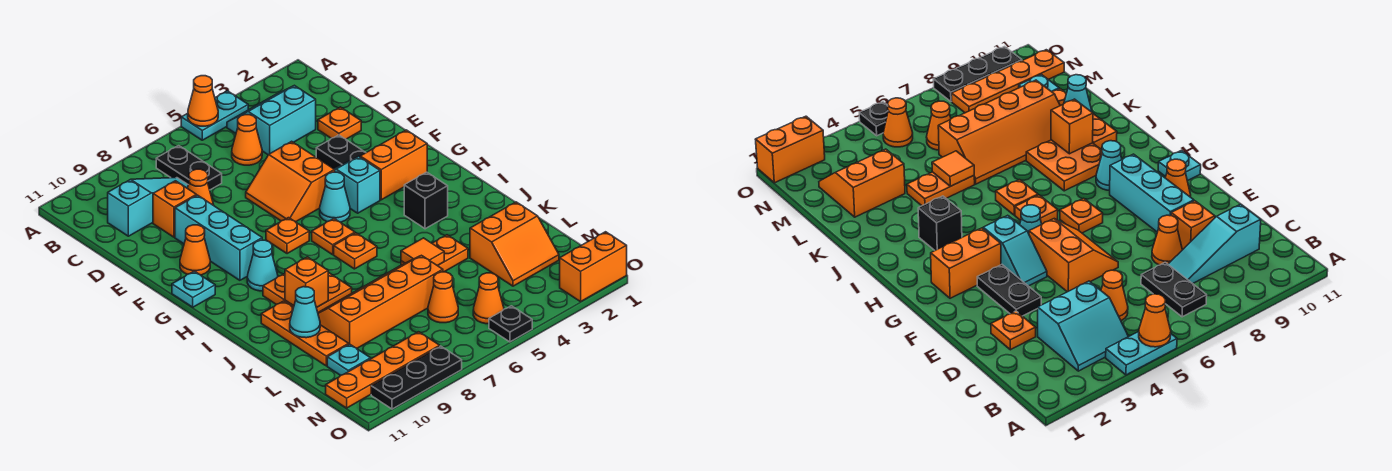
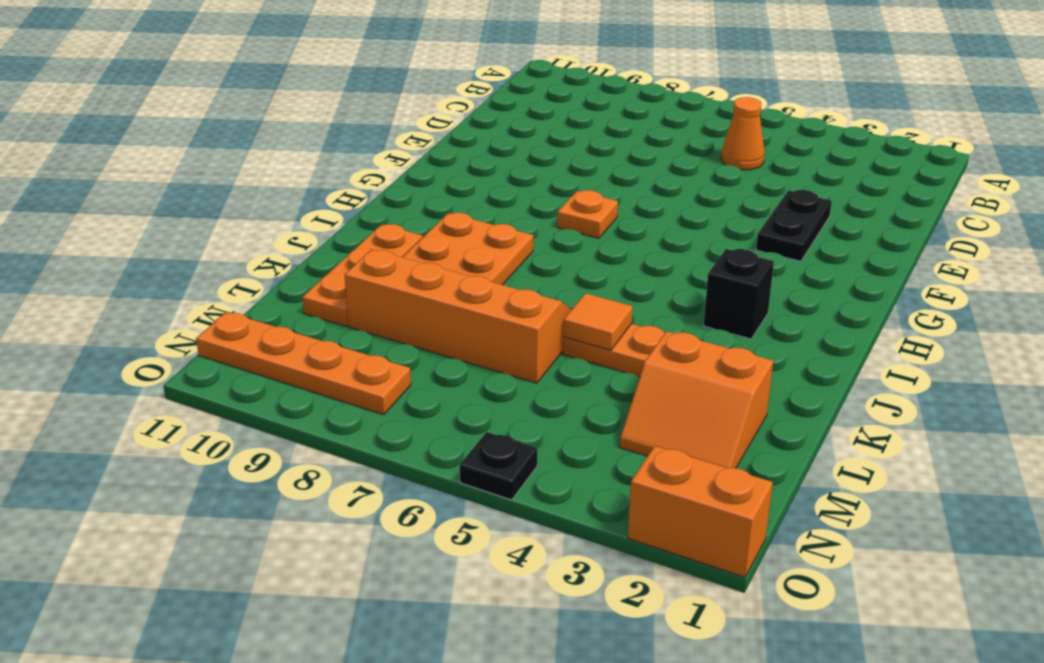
none -> cyan plate A4:A5 level 1
none -> cyan slope B3:C4 level 1 top C
none -> black plate B7:C7 level 1
none -> cyan slope C8:C10 level 1 top 10

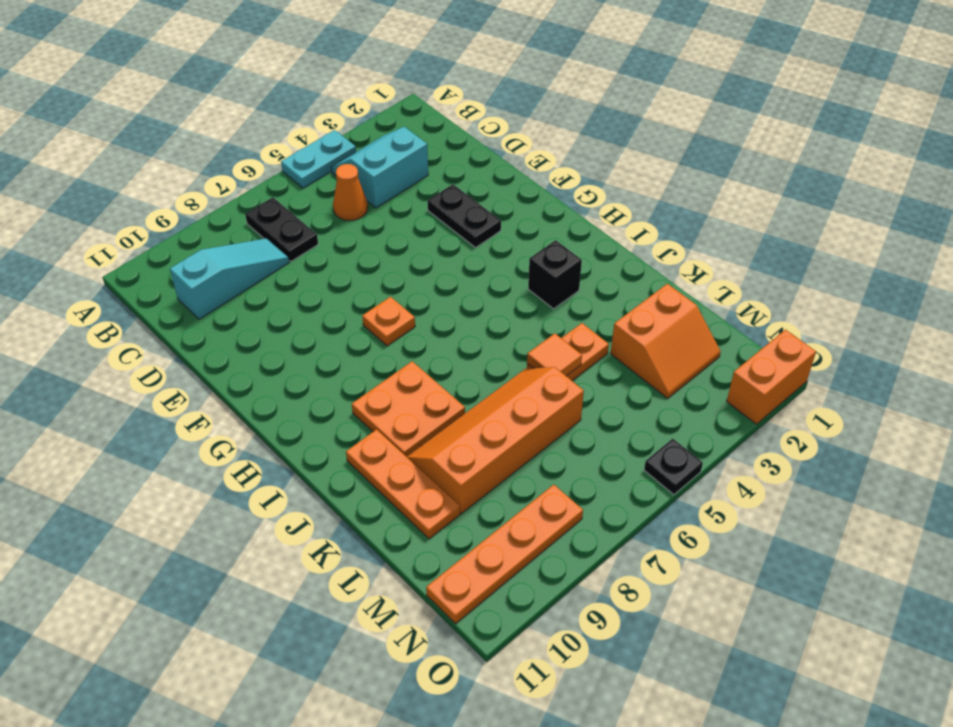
none -> orange plate D2 level 1
none -> orange cone D8 level 1
none -> orange brick D9 level 1
none -> orange slope E5:F6 level 1 top 5

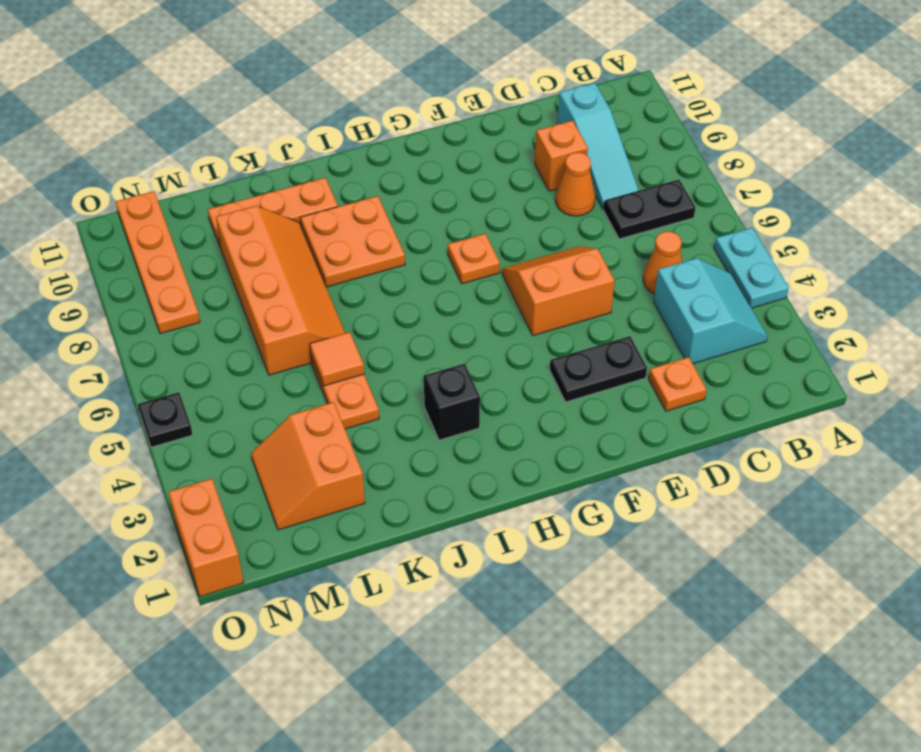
none -> cyan brick E9:G9 level 1
none -> cyan slope F4:G4 level 1 top G
none -> orange cone F10 level 1
none -> orange brick G2:G3 level 1

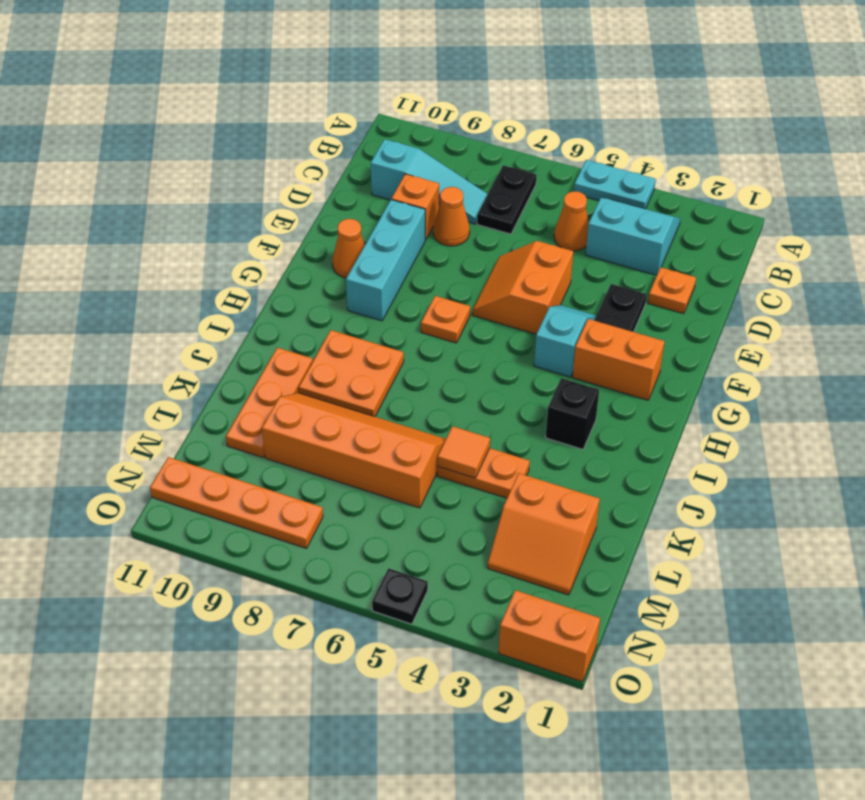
none -> cyan cone G5 level 1
none -> cyan plate G11 level 1
none -> orange plate H6 level 1
none -> cyan cone H9 level 1

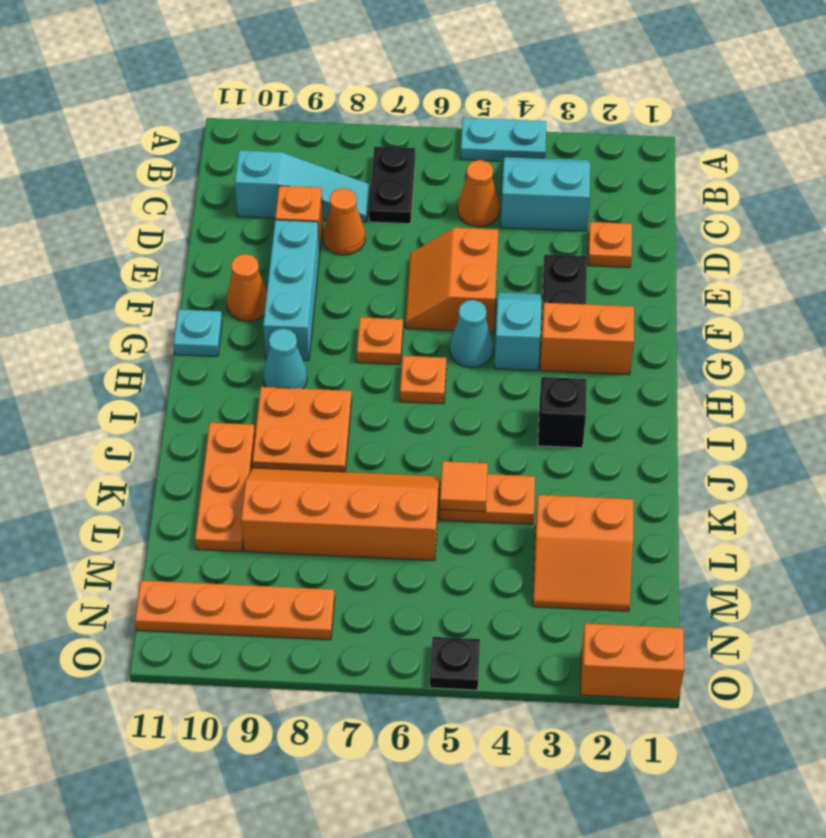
none -> orange plate I6 level 1
none -> orange cone M6 level 1
none -> cyan plate M10 level 1
none -> orange cone N5 level 1

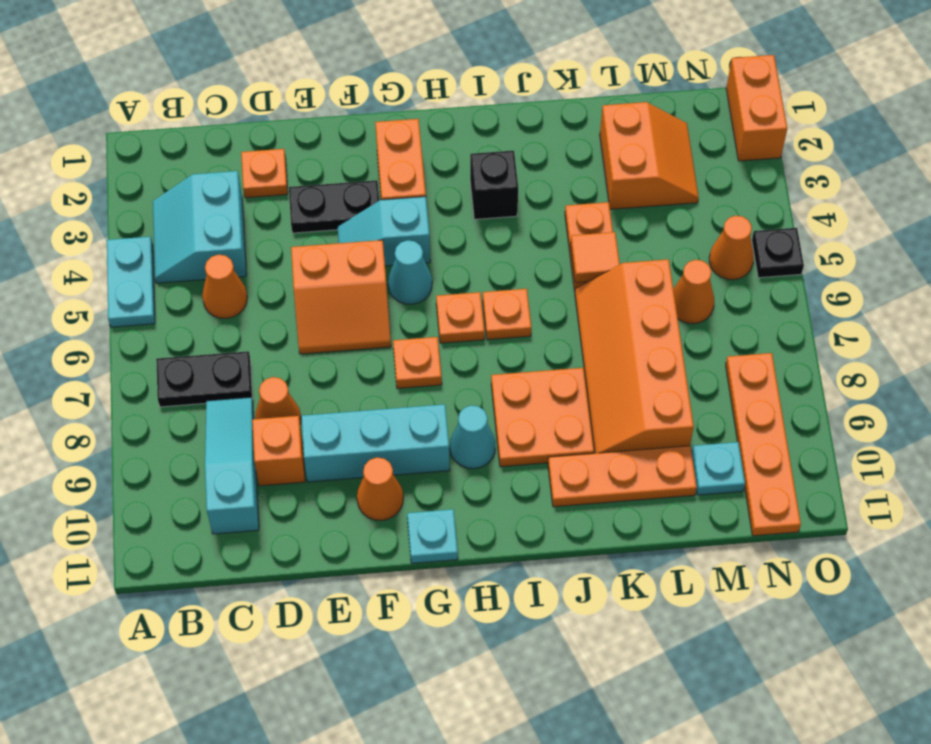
none -> black plate O8:O10 level 1
none -> orange cone A5 level 2
none -> orange brick J9 level 2
none -> cyan cone K10 level 2

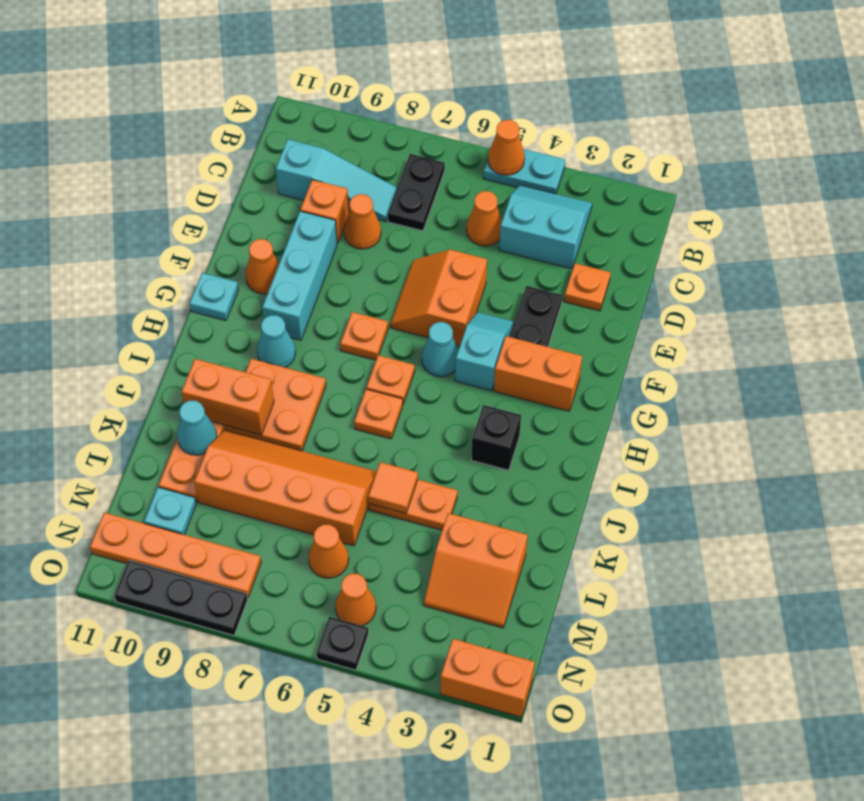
orange brick J9:J10 level 2 -> orange brick J9 level 2

